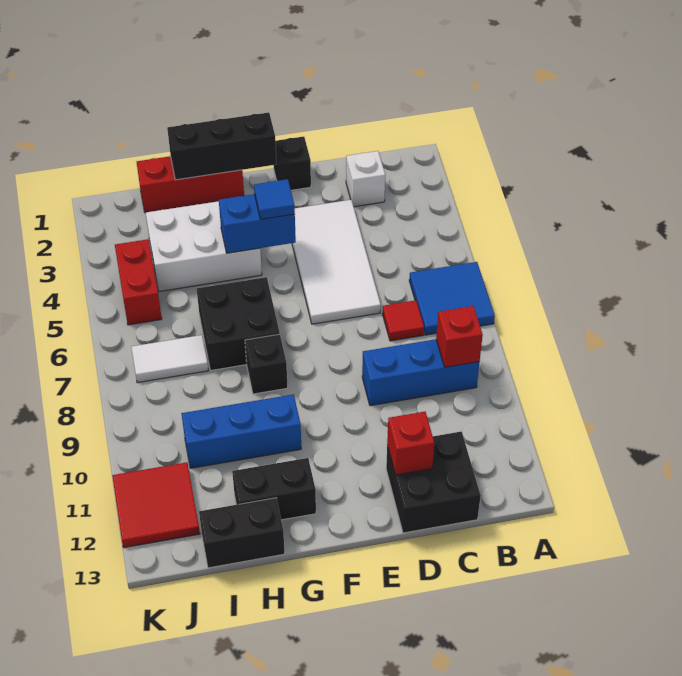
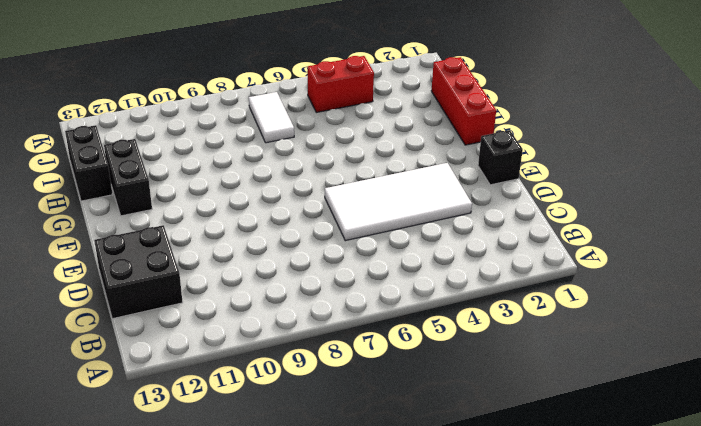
none -> blue tile A6:B7 level 1
none -> blue brick B9:D9 level 1
none -> white brick C2 level 1

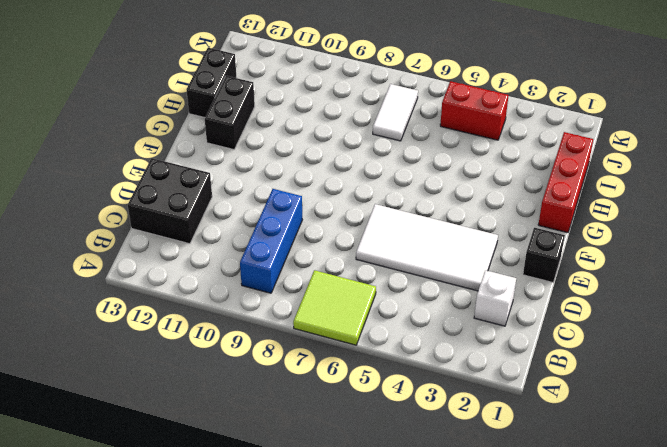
lime tile A6:B7 level 1 -> blue tile A6:B7 level 1
none -> red tile C7 level 1
none -> white brick G3:I4 level 1
none -> black brick G6:H7 level 1

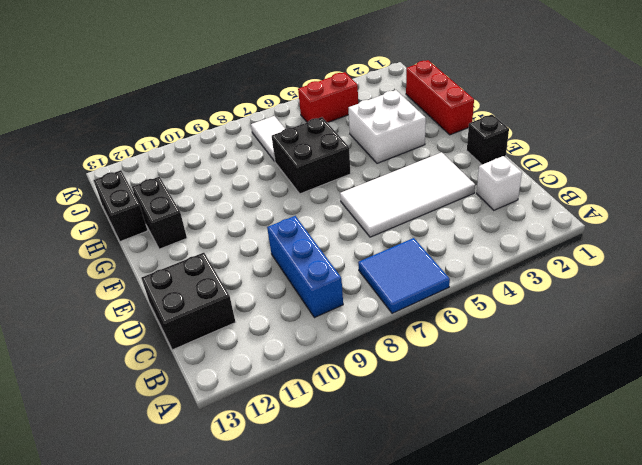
white brick G3:H4 level 1 -> white brick G3:I4 level 1
none -> red tile C7 level 1
none -> black brick G8 level 1
none -> blue brick G10:I10 level 1

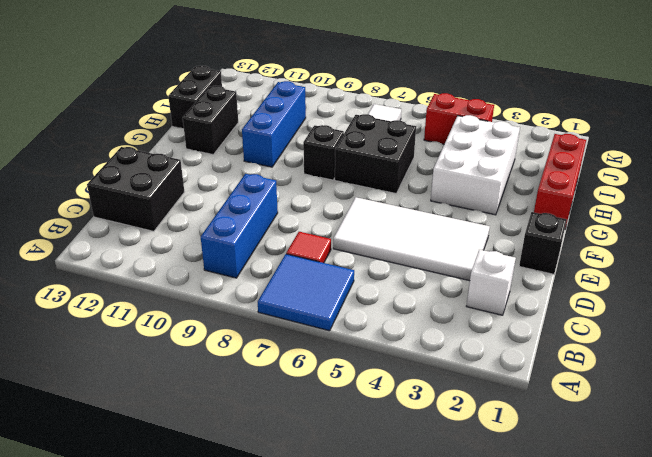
none -> red tile J11:K12 level 1
none -> red brick B9 level 2
none -> red brick D12 level 2

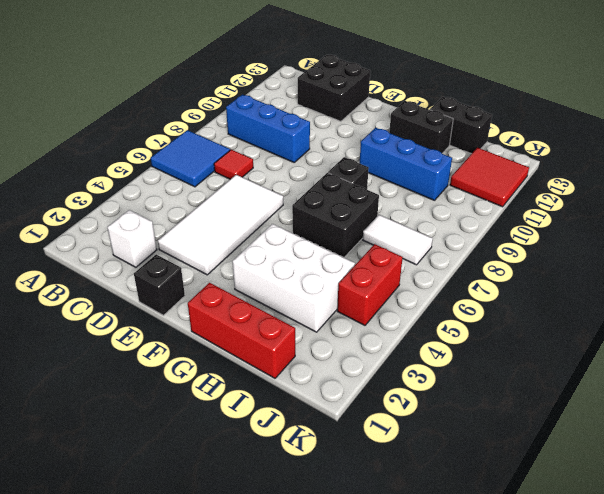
none -> red brick B9 level 2
none -> red brick D12 level 2
none -> black brick F1:H1 level 2

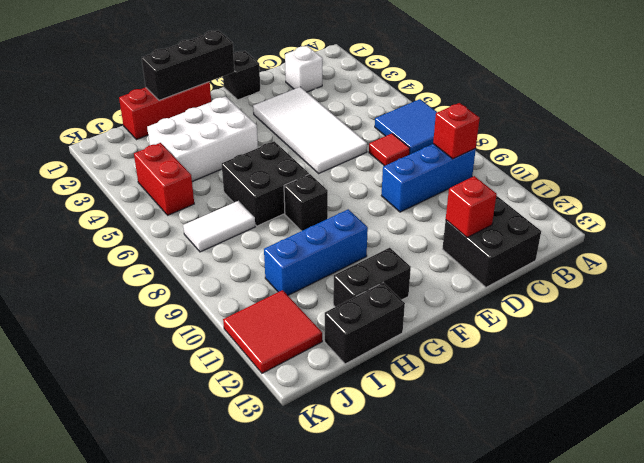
none -> blue brick F4:G4 level 2
none -> blue tile F4 level 3

